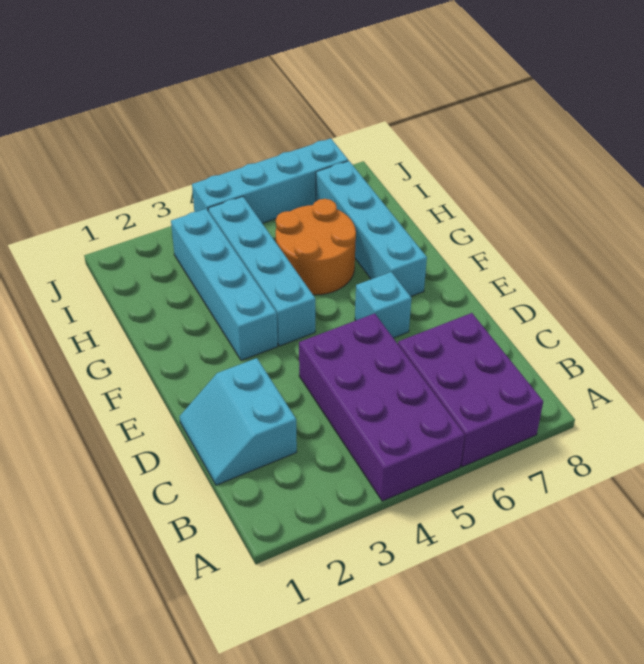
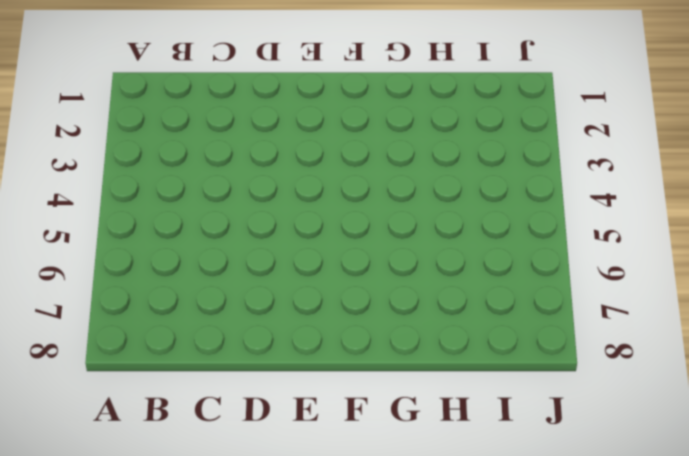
none -> purple brick A4:D5 level 1
none -> purple brick A6:C7 level 1

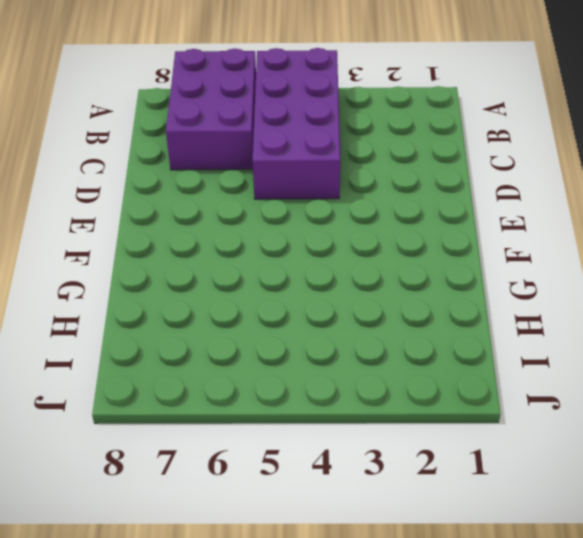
none -> cyan slope C1:D2 level 1 top 2
none -> cyan brick E6 level 1

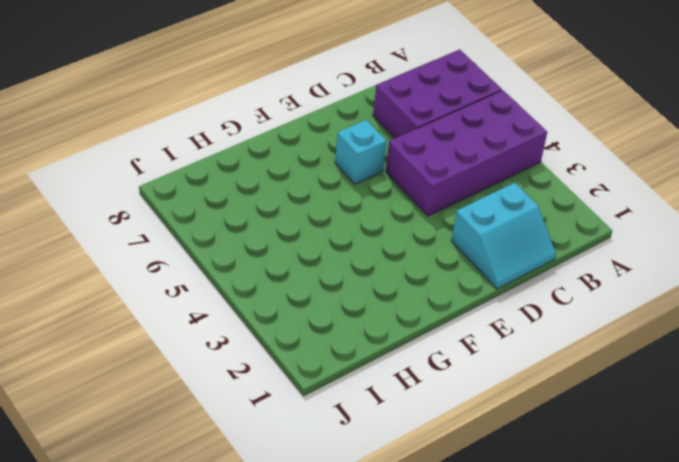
none -> cyan brick F3:I3 level 1
none -> cyan brick F4:I4 level 1

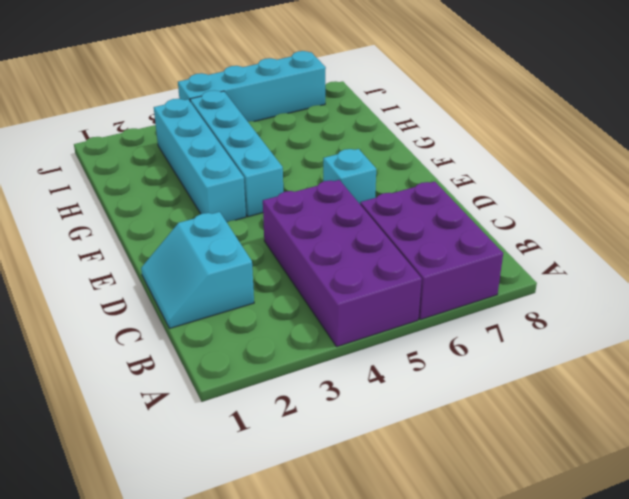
none -> cyan brick F7:I7 level 1
none -> orange round brick G5:H6 level 1

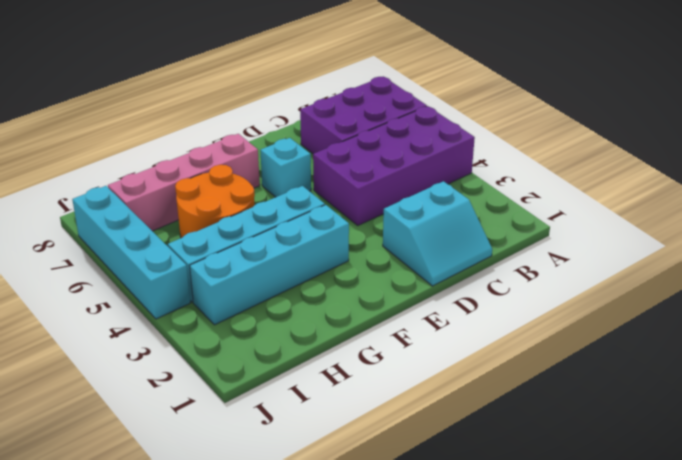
pink brick F7:I7 level 1 -> cyan brick F7:I7 level 1

